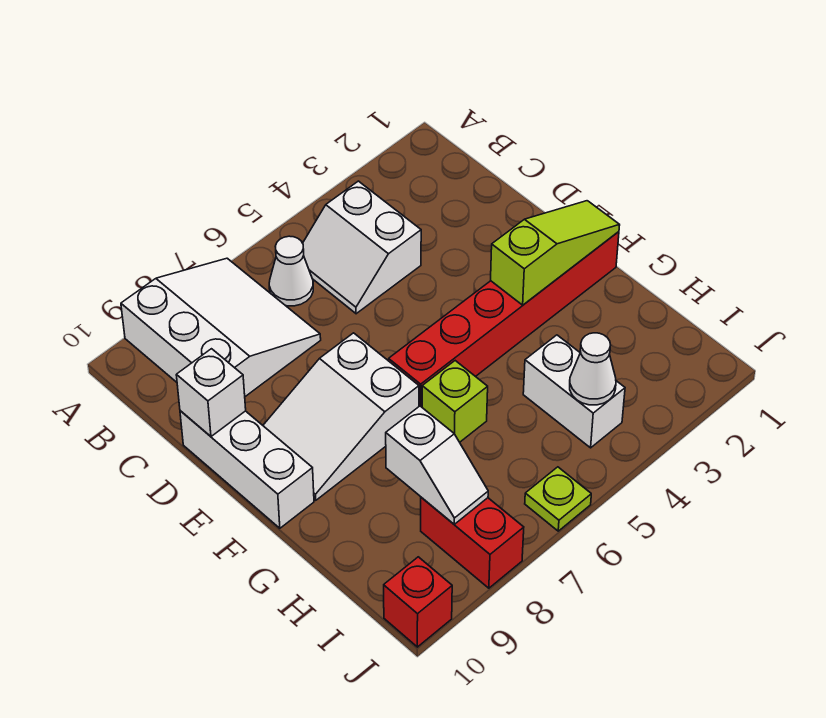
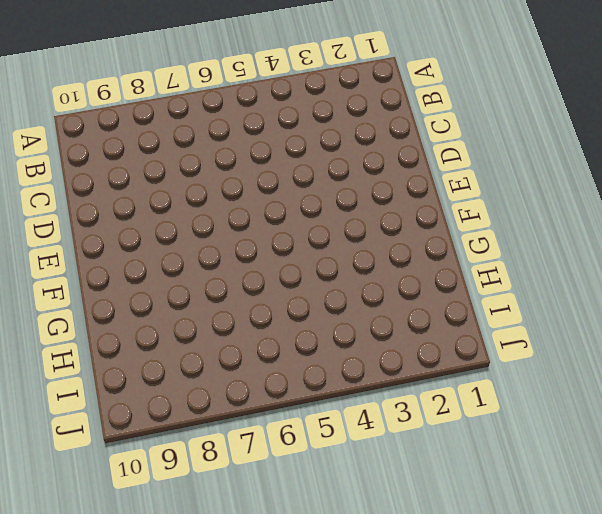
none -> white slope A7:C9 level 1 top 9
none -> white slope B4:C5 level 1 top 4
none -> white cone B6 level 1

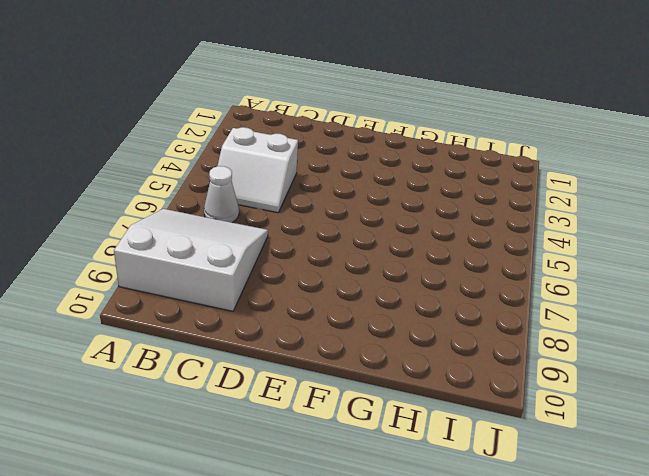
none -> white brick D10:F10 level 1
none -> white slope E7:F9 level 1 top 7
none -> red brick F1:F6 level 1

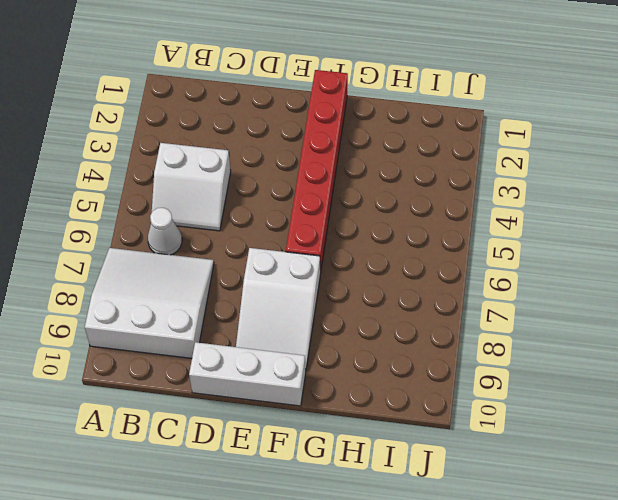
none -> lime brick G6 level 1
none -> white brick H4:I4 level 1
none -> red brick I8:J8 level 1

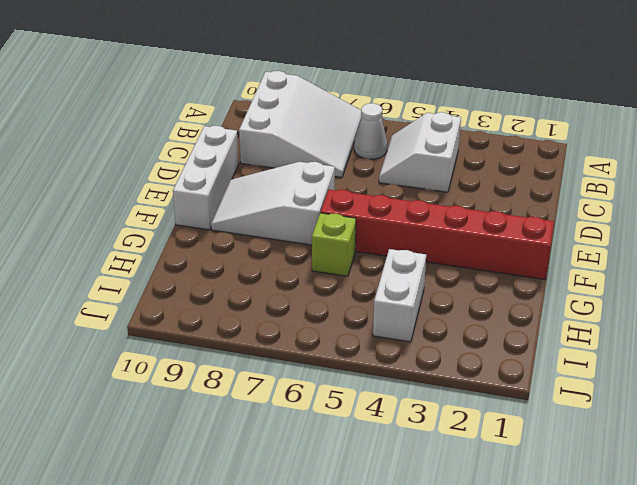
none -> red brick I8:J8 level 1
none -> lime plate J6 level 1
none -> red brick J10 level 1

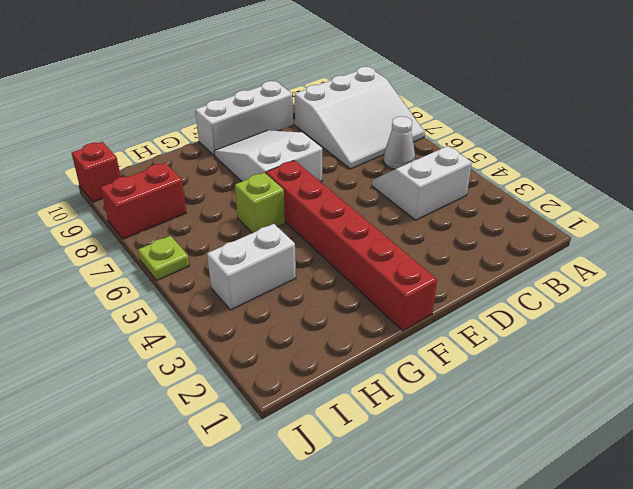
none -> white brick D10 level 2
none -> lime slope F1:F3 level 2 top 3
none -> white slope H8:I8 level 2 top H

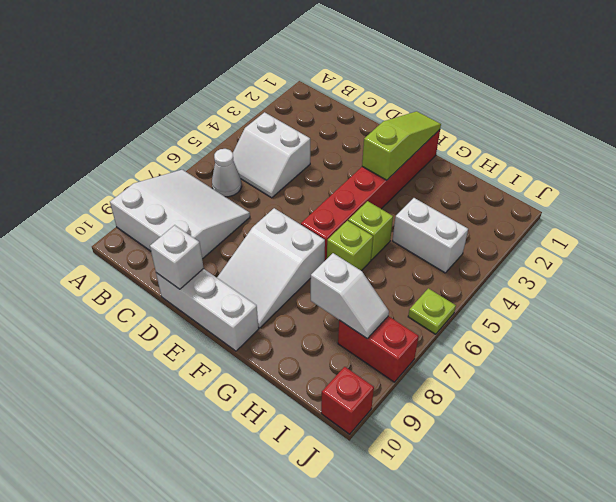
lime brick G5 level 1 -> none
none -> white cone I4 level 2

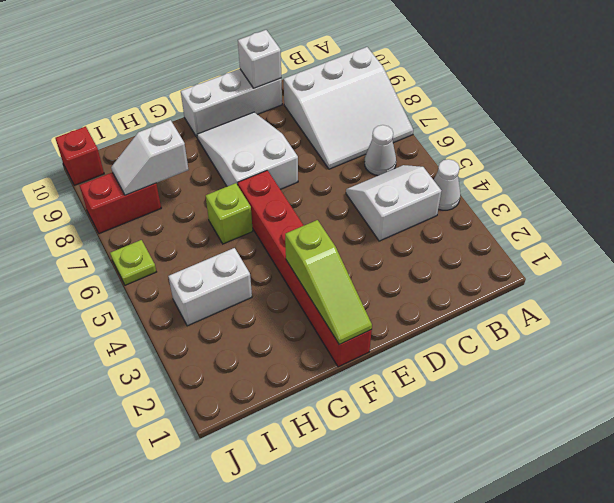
white cone A4 level 1 -> white cone I4 level 2

